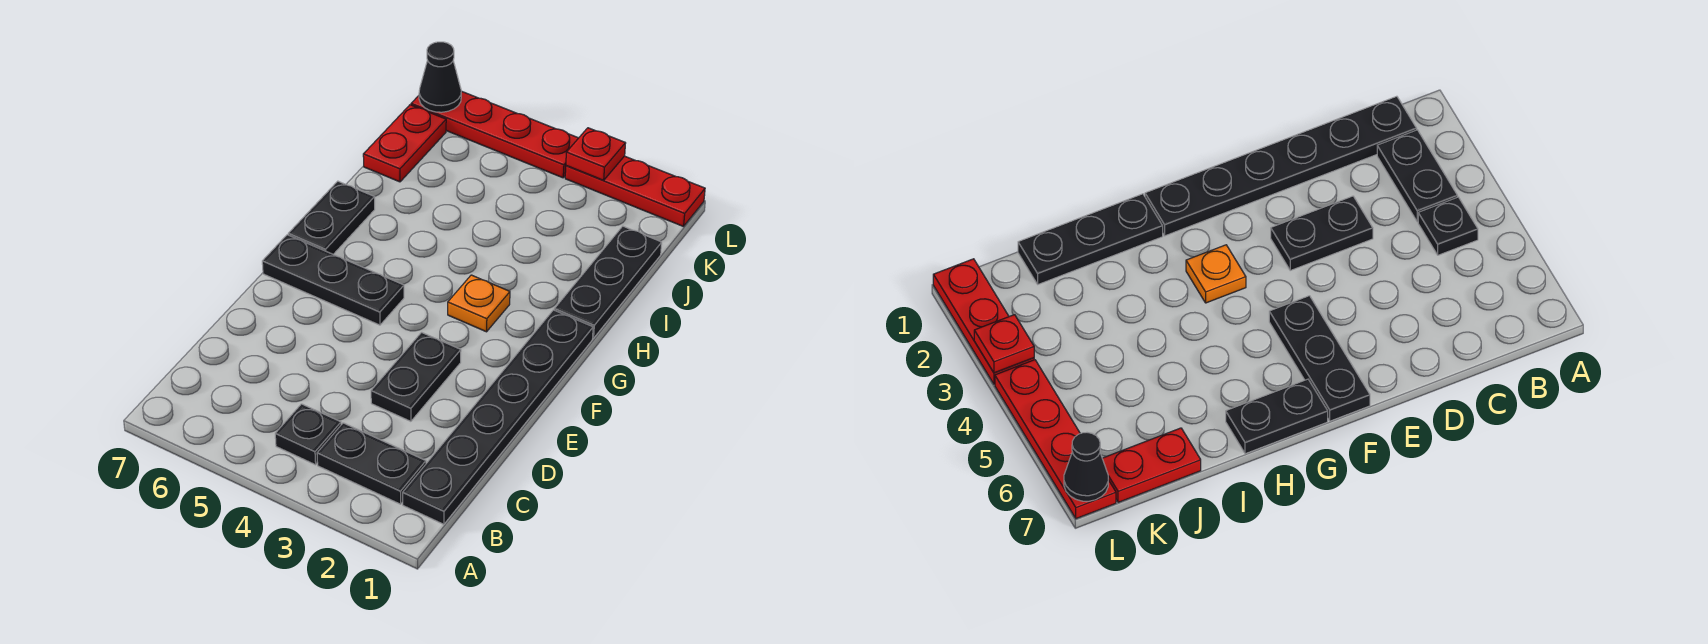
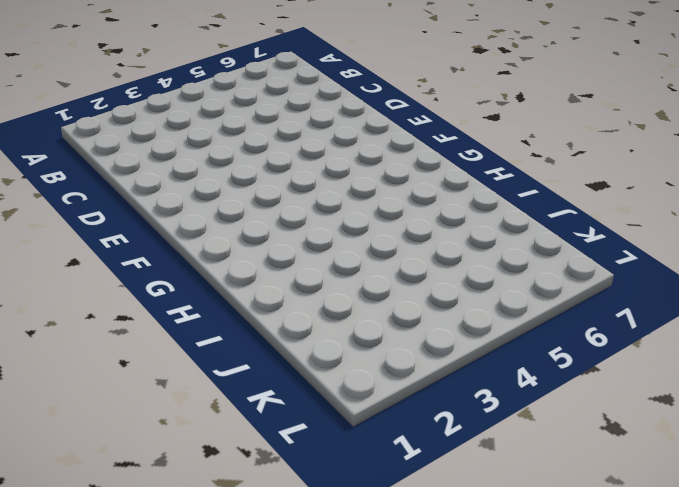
none -> black plate B1:G1 level 1
none -> black plate B2:B3 level 1
none -> black plate B4 level 1

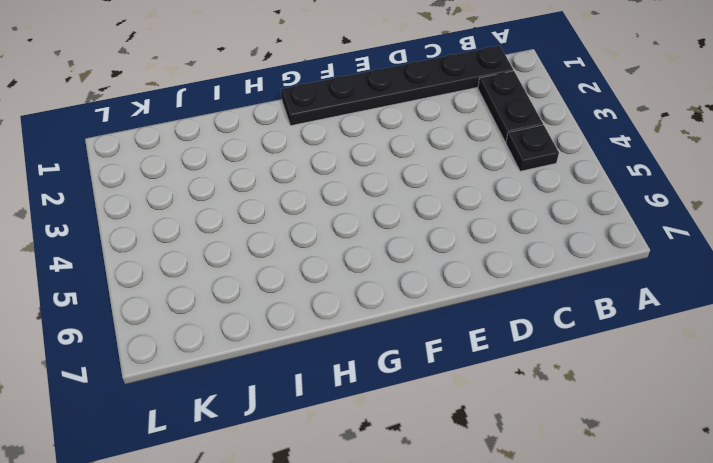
none -> black plate D3:E3 level 1
none -> black plate F5:F7 level 1
none -> orange plate G3 level 1

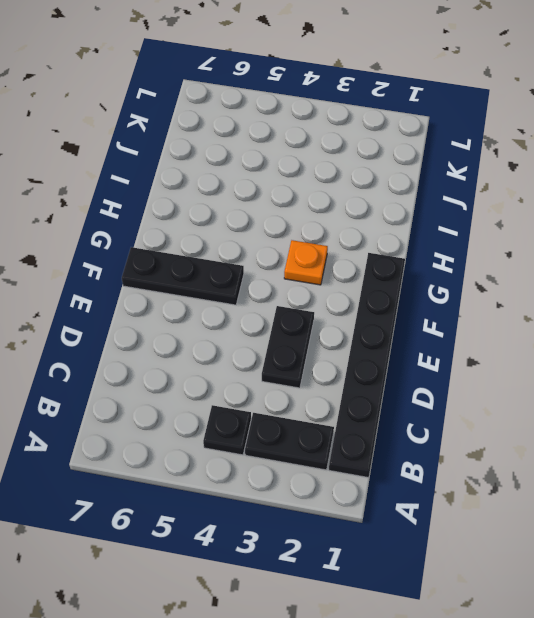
none -> black plate G7:H7 level 1
none -> black plate H1:J1 level 1
none -> red plate J7:K7 level 1

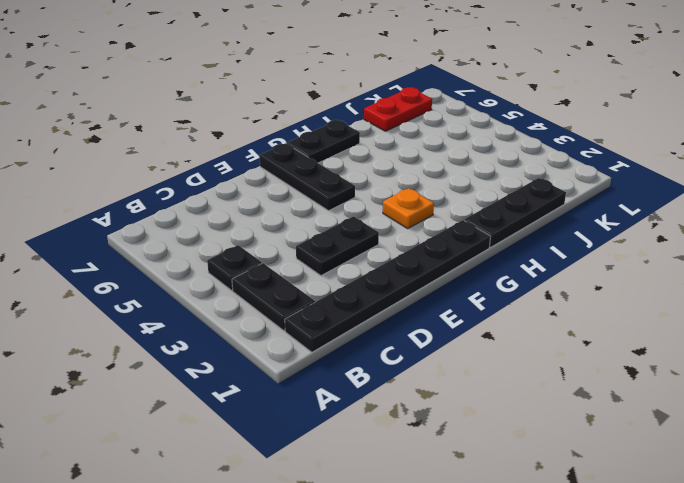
none -> red plate L1:L3 level 1
none -> red plate L4:L7 level 1
none -> red plate L3 level 2

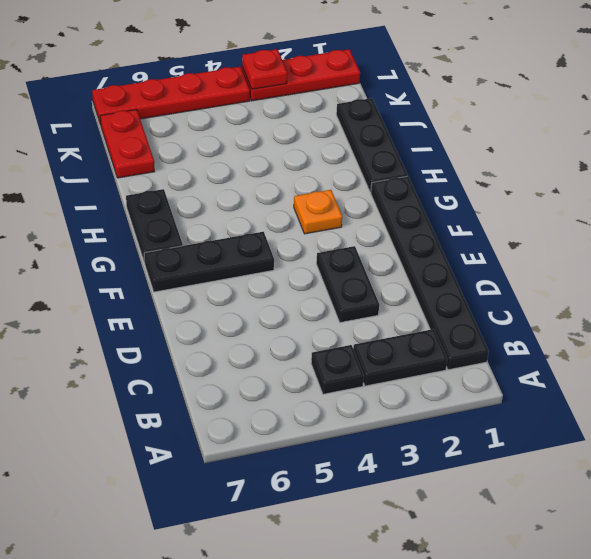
none -> black cone L7 level 2

